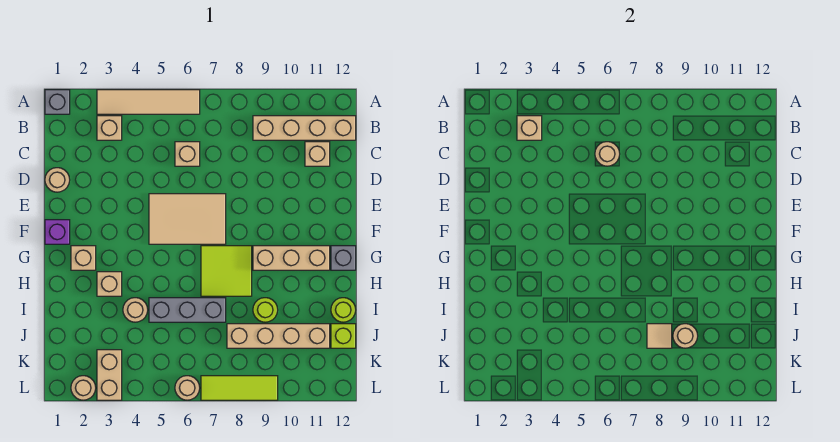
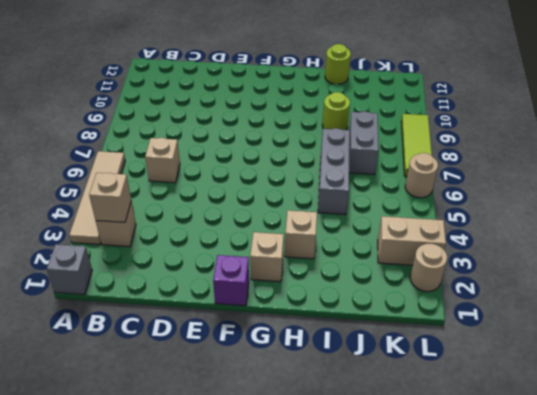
grey brick J7:J8 level 1 -> tan brick J8:J11 level 1
none -> tan brick B9:B12 level 1
none -> tan brick C11 level 1
none -> tan round brick D1 level 1

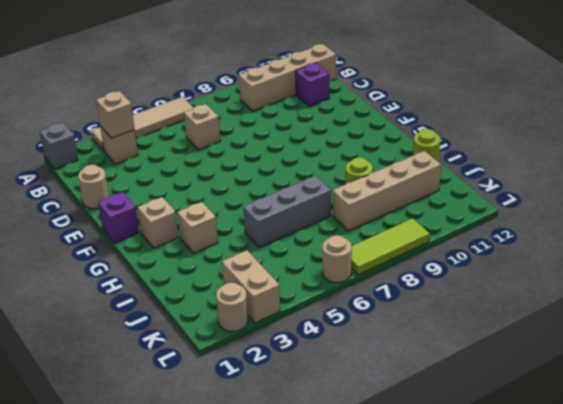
purple brick C11 level 1 -> tan brick C11 level 1
none -> tan tile E5:F7 level 1
none -> lime tile G7:H8 level 1
none -> tan brick G9:G11 level 1

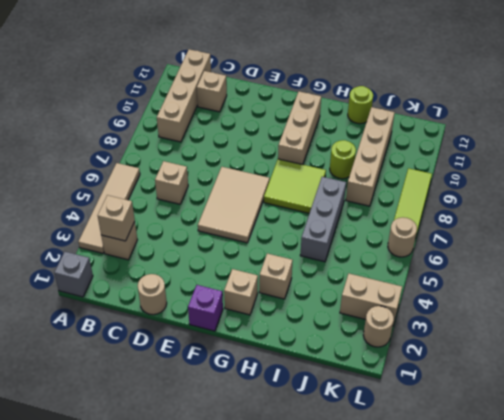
none -> grey brick G12 level 1
none -> tan round brick I4 level 1
none -> lime brick J12 level 1

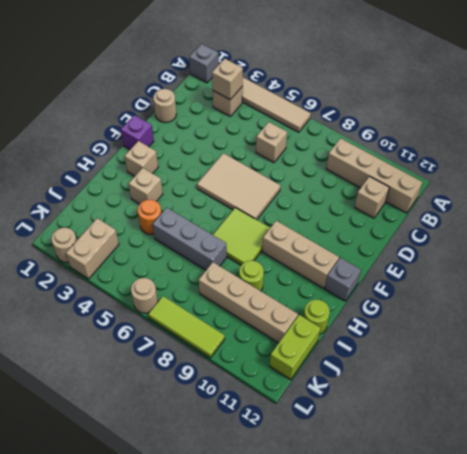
orange round brick I4 level 1 -> tan round brick I4 level 1
lime brick J12:K12 level 1 -> lime brick J12 level 1
none -> tan round brick C6 level 2
none -> tan tile J8 level 2
none -> tan round brick J9 level 2

